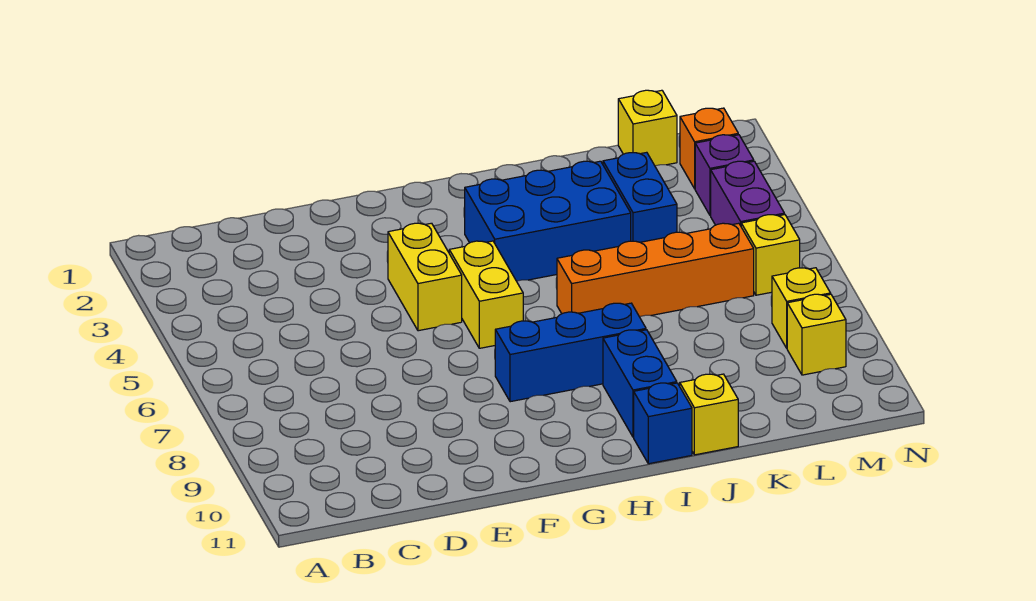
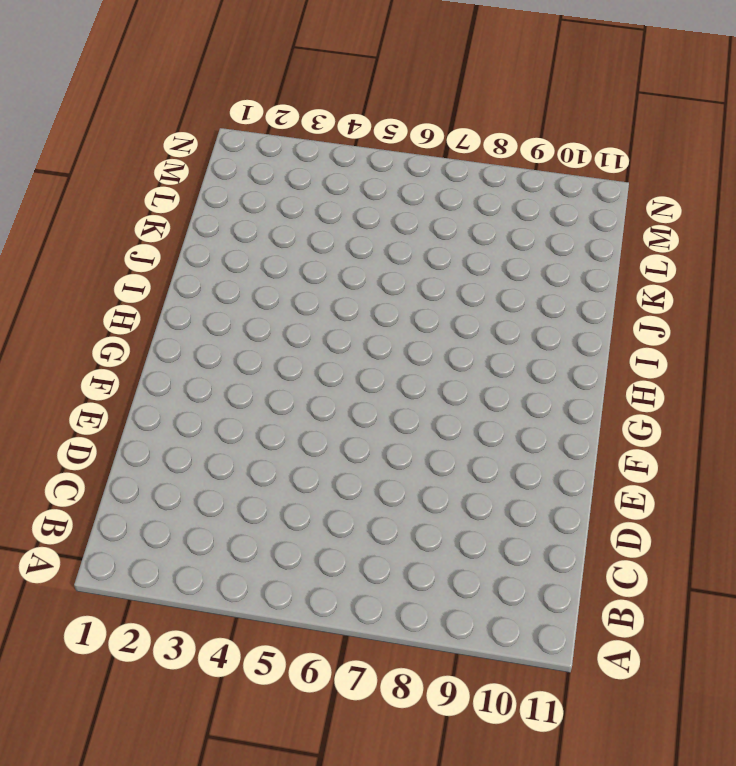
none -> yellow brick F4:F5 level 1
none -> yellow brick G5:G6 level 1
none -> blue brick G8:I8 level 1

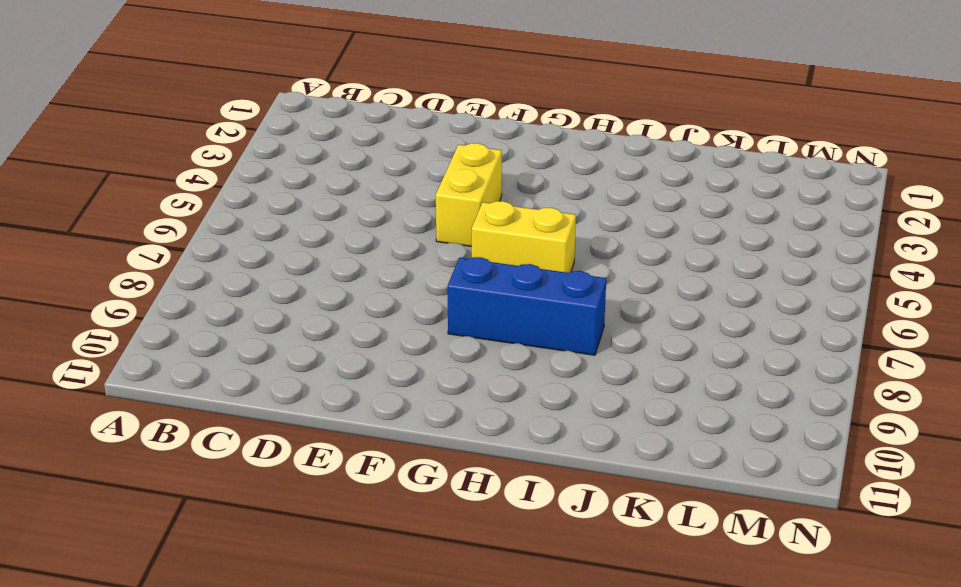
yellow brick G6:H6 level 1 -> yellow brick G5:G6 level 1
none -> blue brick H3:J4 level 1
none -> orange brick I6:L6 level 1
none -> blue brick I9:I10 level 1

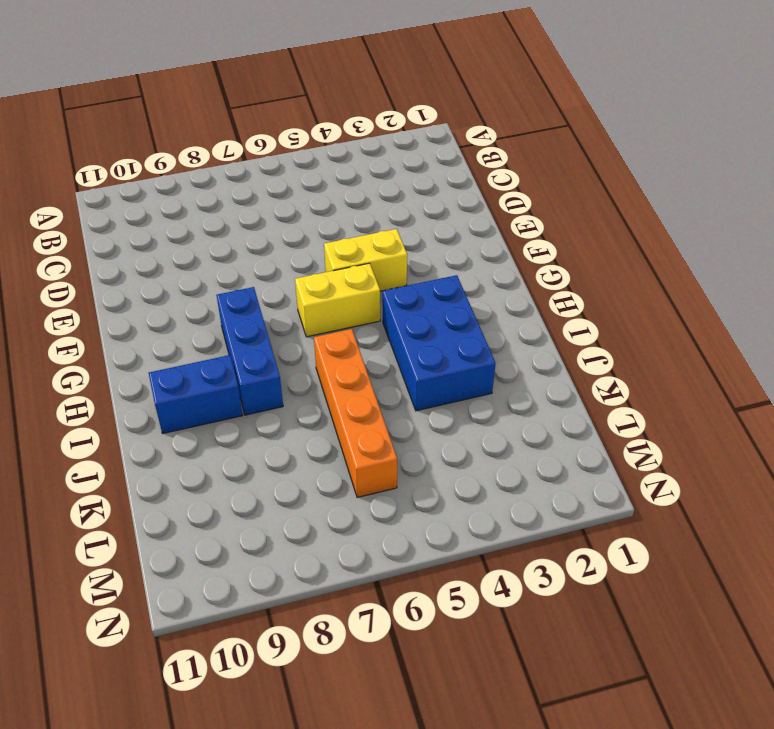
none -> blue brick I11 level 1
none -> yellow brick J11 level 1
none -> blue brick K3:K4 level 1

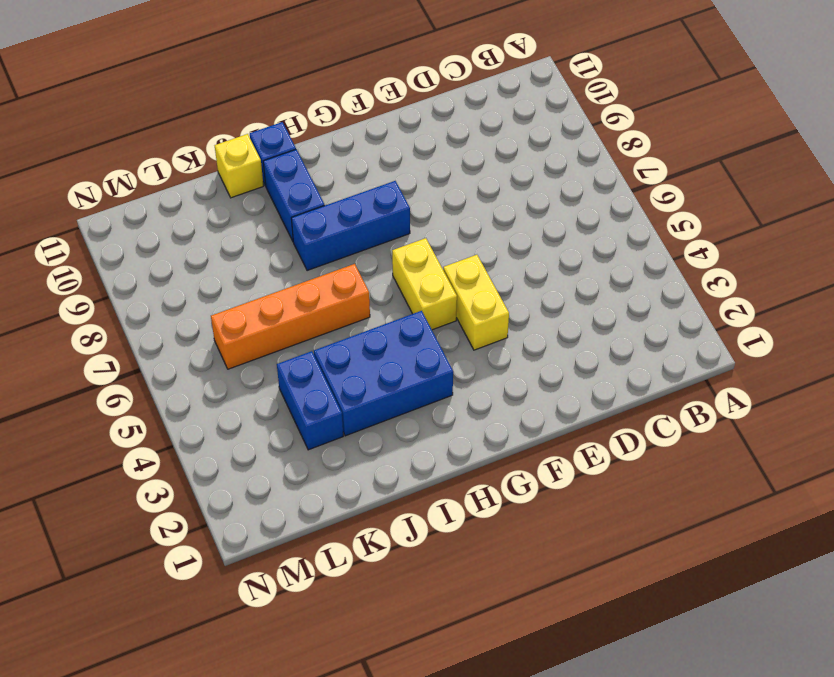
none -> yellow brick L1 level 1
none -> orange brick M2 level 1
none -> purple brick M3 level 1

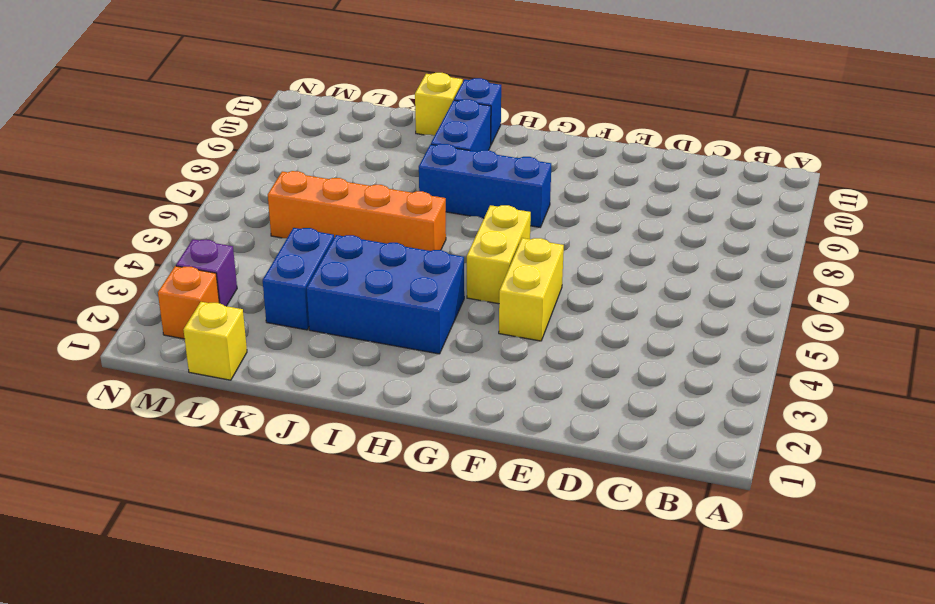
none -> purple brick M4:M5 level 1
none -> yellow brick M6 level 1
none -> yellow brick M8 level 1

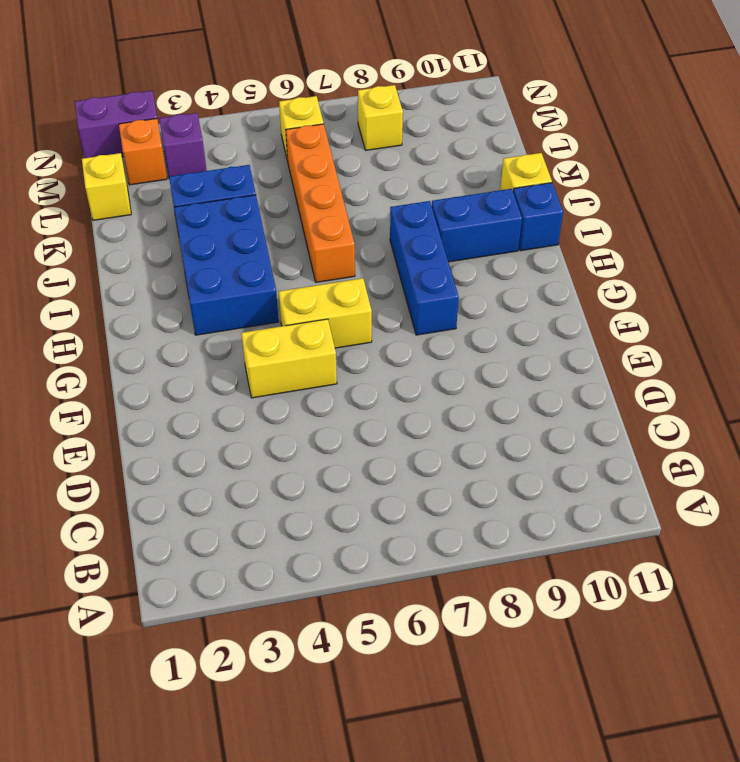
purple brick N1:N2 level 1 -> purple brick M4:M5 level 1
none -> yellow brick M9 level 1

